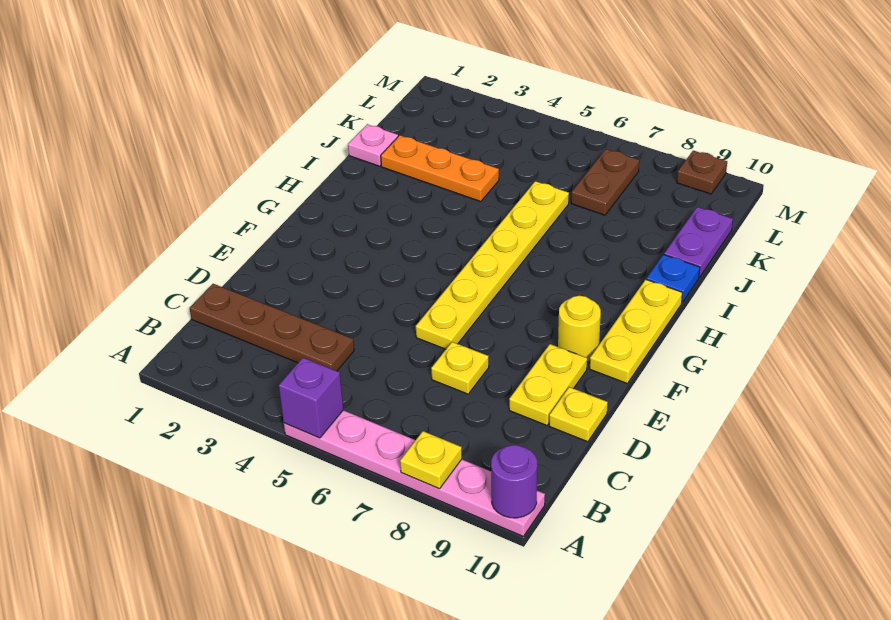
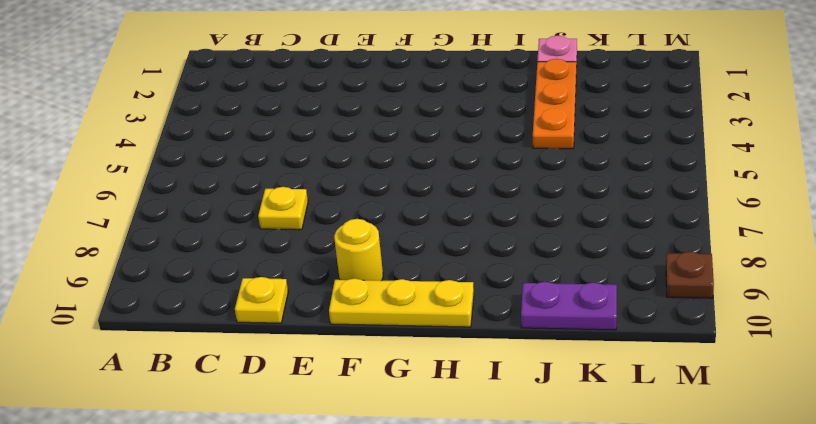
none -> pink plate A5:A10 level 1
none -> brown plate C1:C4 level 1
none -> yellow plate D9:E9 level 1

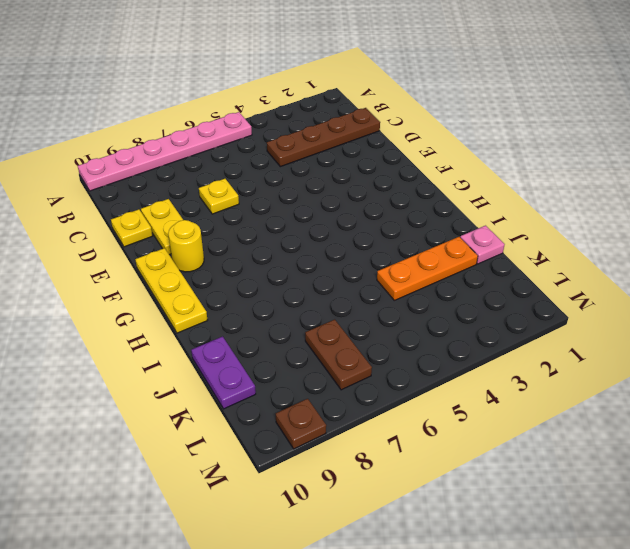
none -> yellow plate E6:J6 level 1
none -> blue plate I10 level 1
none -> purple brick A5 level 2

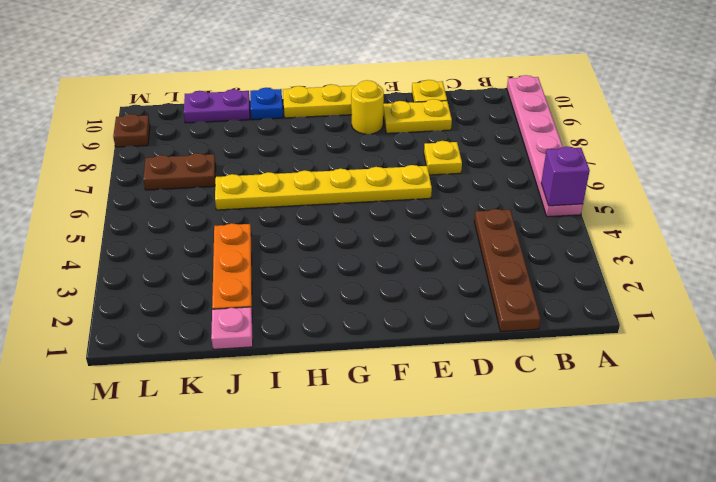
none -> yellow plate A8 level 2
none -> purple round brick A10 level 2

